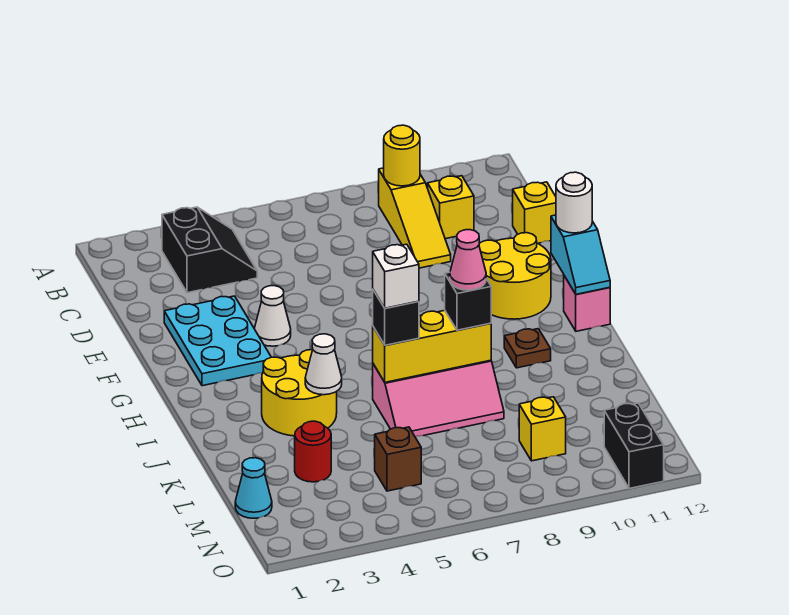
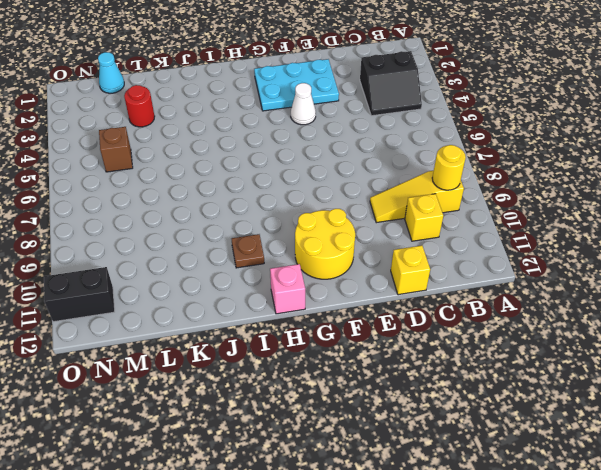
none -> yellow round brick I3:J4 level 1
none -> pink slope J6:K8 level 1 top J
none -> yellow brick M9 level 1

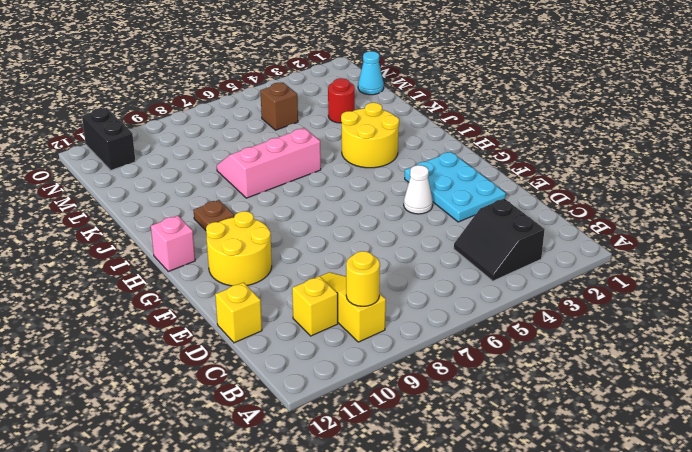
none -> yellow brick M9 level 1
none -> cyan slope G12:H12 level 2 top G
none -> white cone J4 level 2

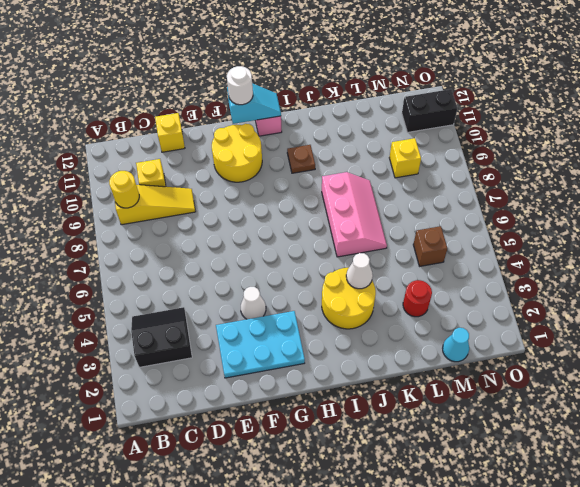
none -> yellow brick J6:J8 level 2
none -> black brick J6 level 3
none -> black brick J8 level 3

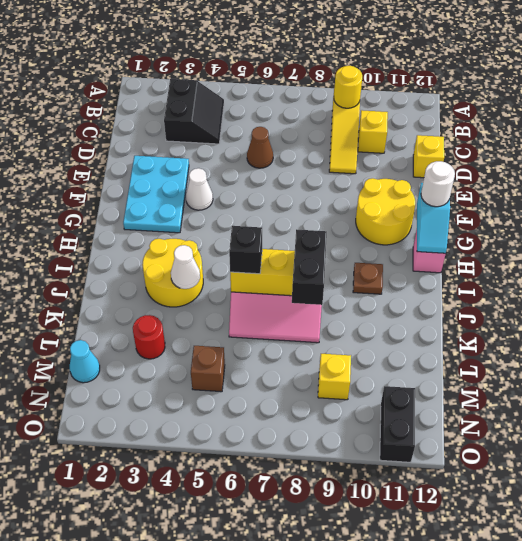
brown cone D6 level 1 -> none
black brick J8:K8 level 3 -> black brick J8 level 3
none -> white brick J6 level 4
none -> pink cone J8 level 4

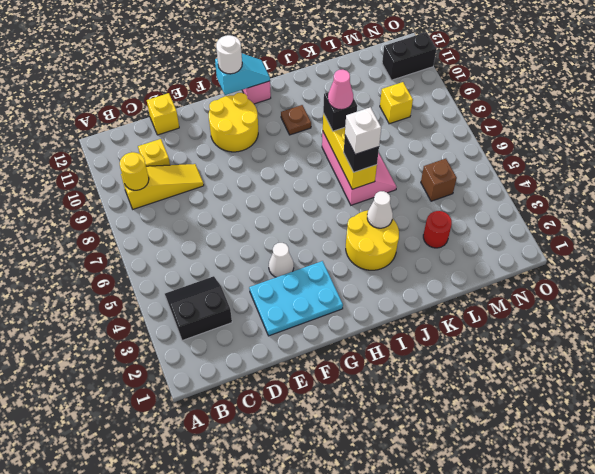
none -> cyan cone M1 level 1

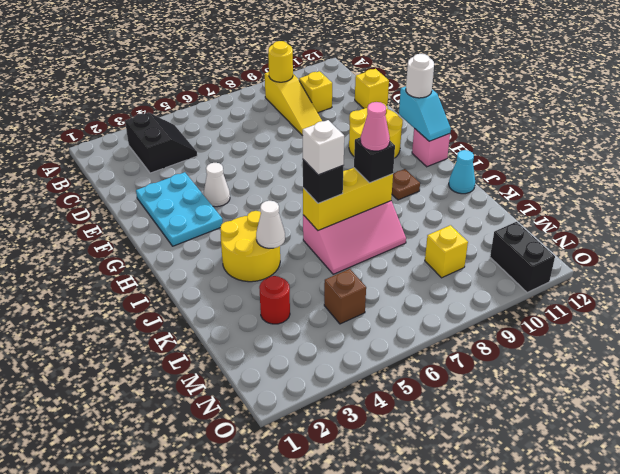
cyan cone J12 level 1 -> cyan cone M1 level 1

